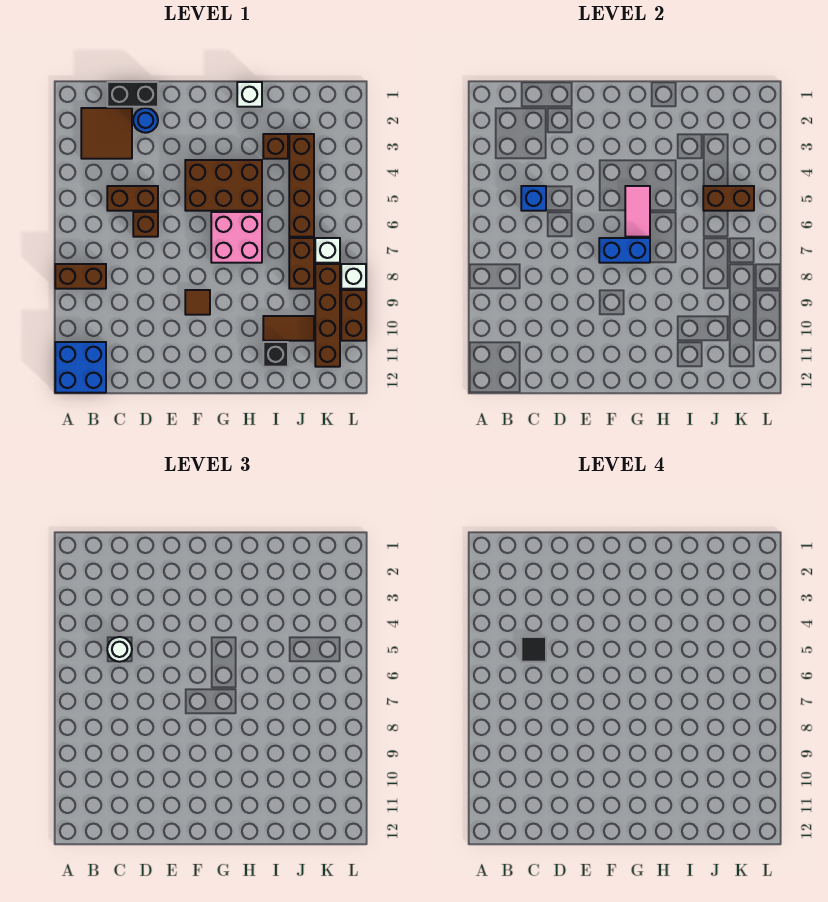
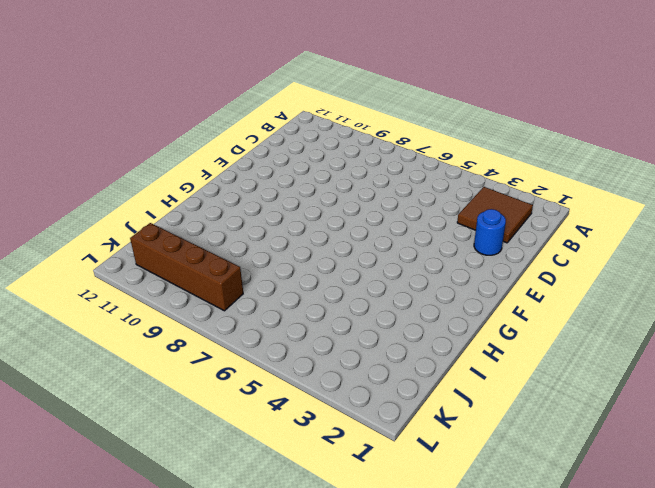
none -> brown brick A8:B8 level 1
none -> blue brick A11:B12 level 1
none -> black brick C1:D1 level 1

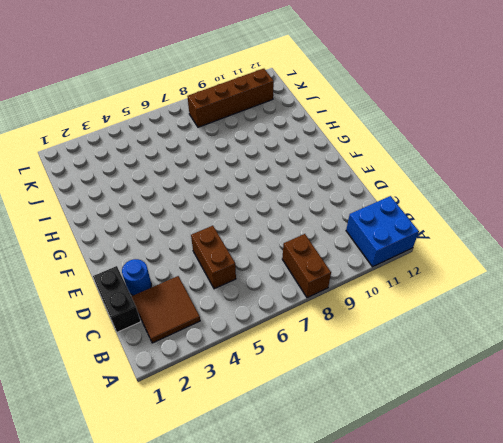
none -> brown brick D6 level 1
none -> brown brick F4:H5 level 1
none -> brown tile F9 level 1

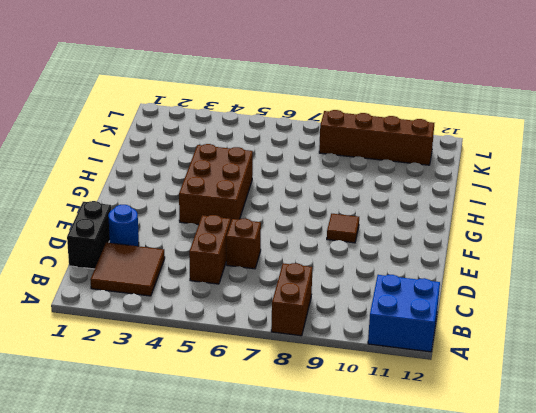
none -> pink brick G6:H7 level 1
none -> white brick H1 level 1
none -> brown brick I3 level 1

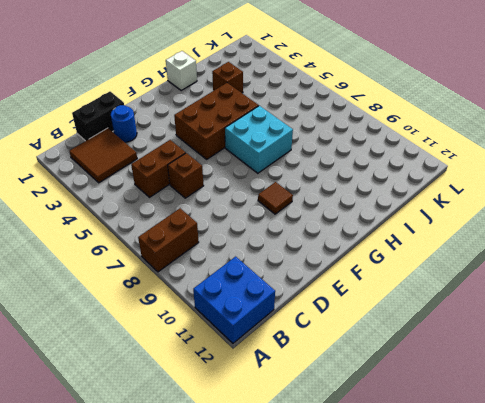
cyan brick G6:H7 level 1 -> pink brick G6:H7 level 1
none -> brown tile I10:J10 level 1
none -> black brick I11 level 1
none -> brown brick J3:J6 level 1

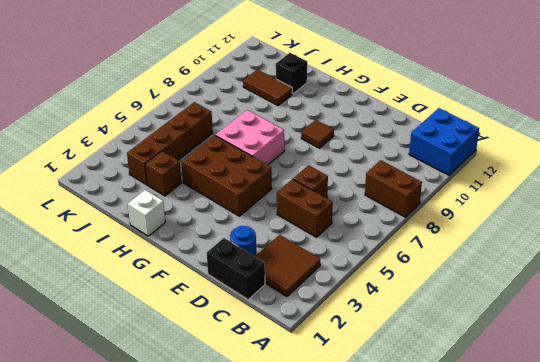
none -> brown brick J7:J8 level 1
none -> white brick K7 level 1
none -> brown brick K8:K11 level 1

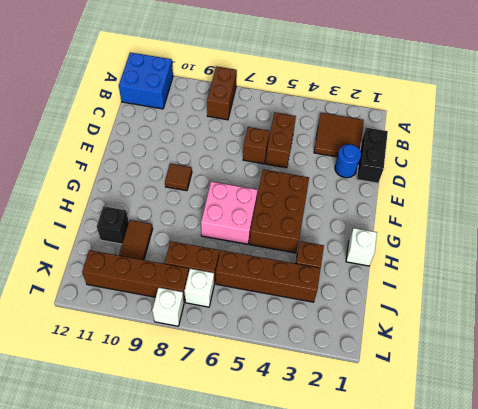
none -> brown brick L9:L10 level 1
none -> blue brick C5 level 2
none -> blue brick F7:G7 level 2

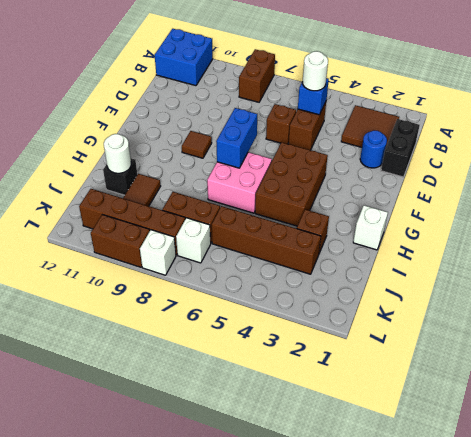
white round brick I11 level 2 -> none
none -> pink tile G5:G6 level 2
none -> brown brick J5:K5 level 2
none -> black tile C5 level 4

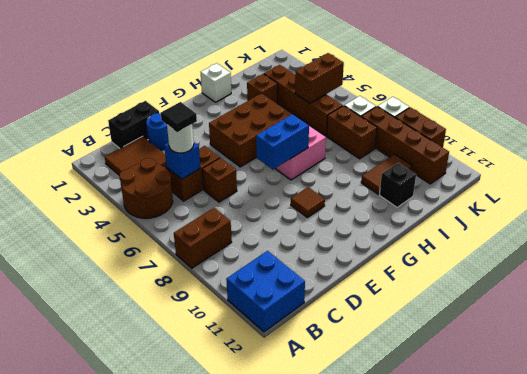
brown round brick A4:B5 level 1 -> none
none -> pink tile G5:G6 level 2

